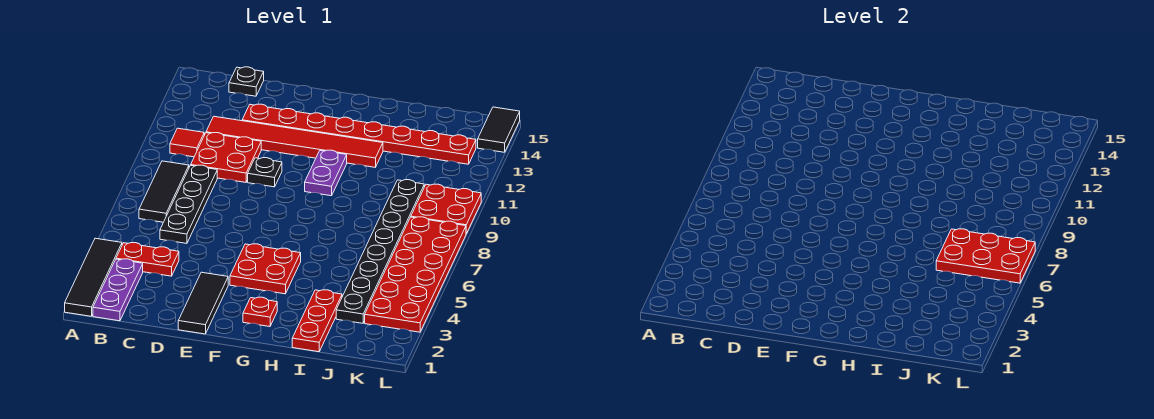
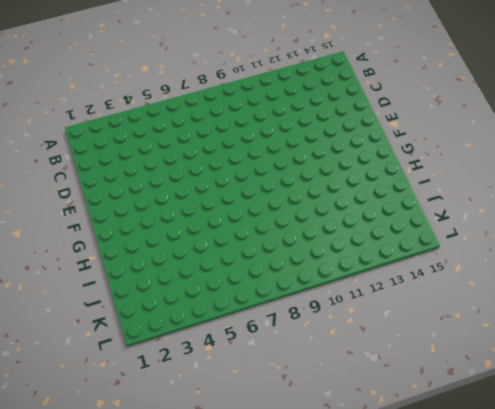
none -> black tile A1:A4 level 1
none -> purple plate B1:B3 level 1
none -> red plate B4:C4 level 1

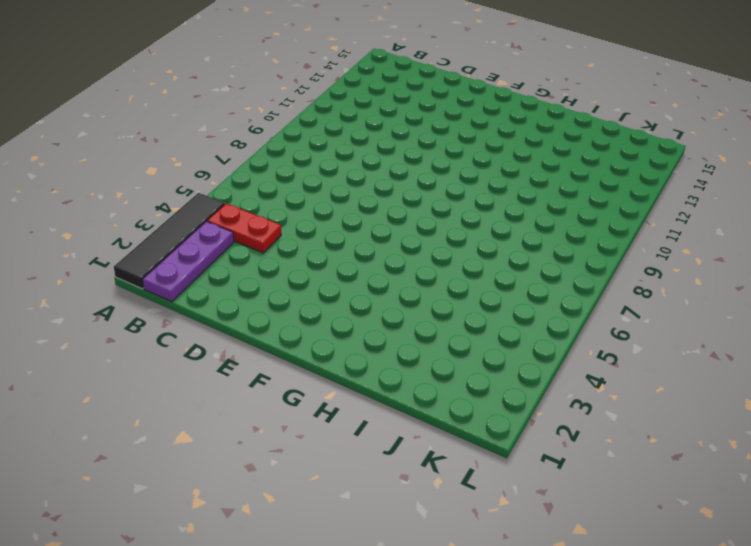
none -> black tile B7:B9 level 1
none -> red tile B11 level 1
none -> black plate C6:C9 level 1

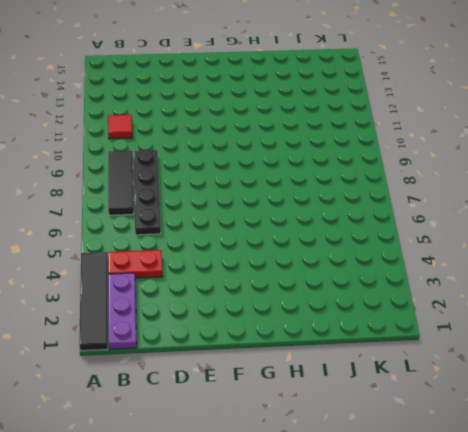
none -> red plate C10:D11 level 1
none -> red tile C12:H12 level 1
none -> black plate C15 level 1

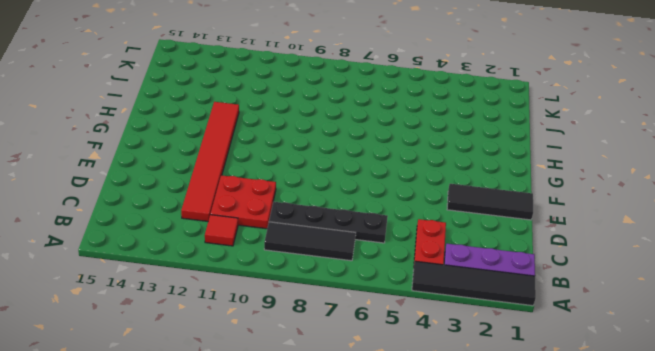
none -> black plate C15 level 1
none -> red plate D13:K13 level 1
none -> black plate E10 level 1

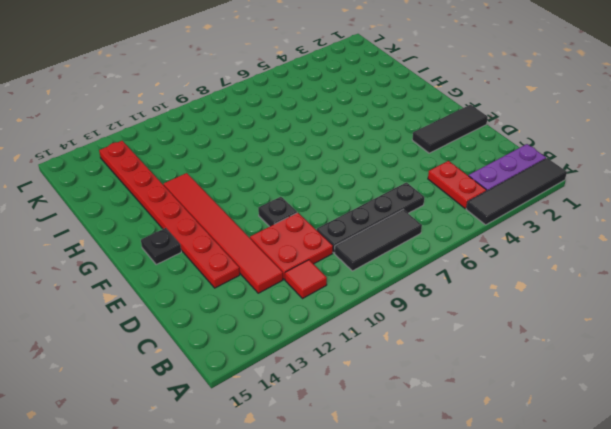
black plate F14 level 1 -> black plate C15 level 1
none -> red plate F4:G5 level 1
none -> red plate G2 level 1
none -> purple plate G10:G11 level 1

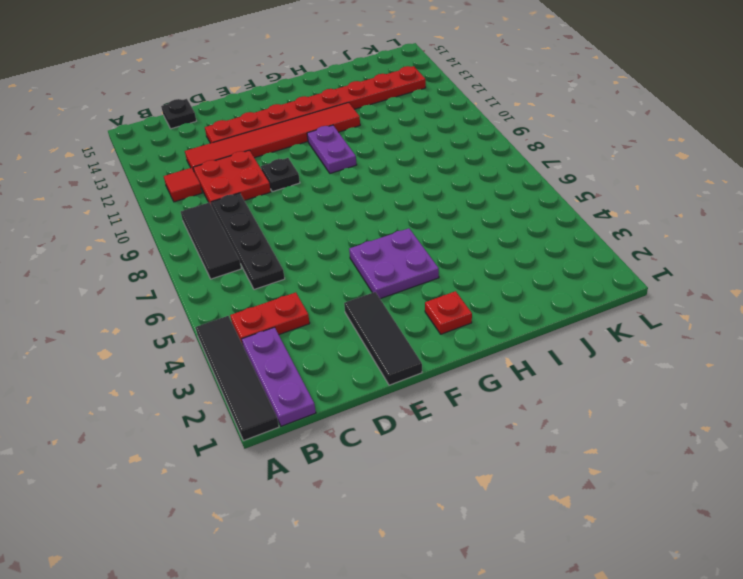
purple plate F4:G5 level 1 -> red plate F4:G5 level 1
none -> red plate I1:I3 level 1
none -> black plate J3:J10 level 1
none -> red plate K3:L8 level 1

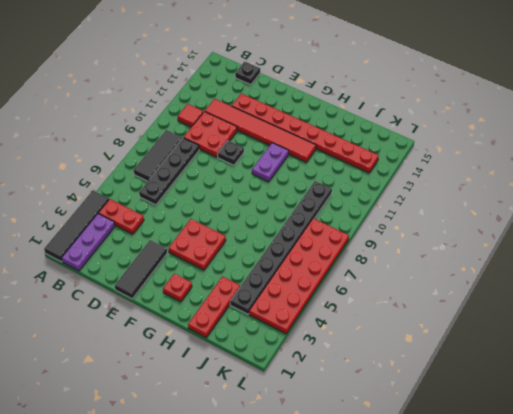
none -> red plate K9:L10 level 1
none -> black tile L14:L15 level 1
none -> red plate J6:L7 level 2

